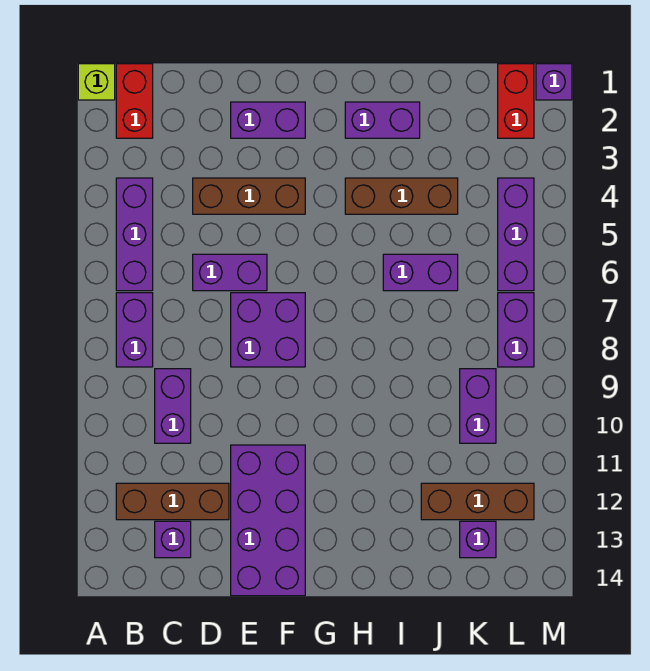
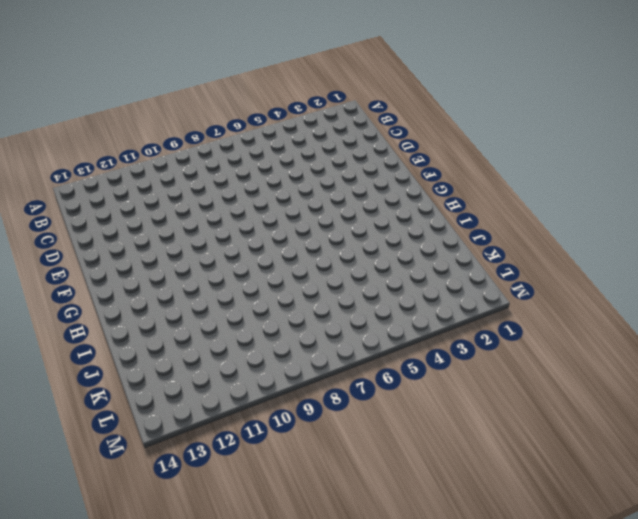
none -> lime brick A1 level 1
none -> red brick B1:B2 level 1
none -> purple brick B4:B6 level 1

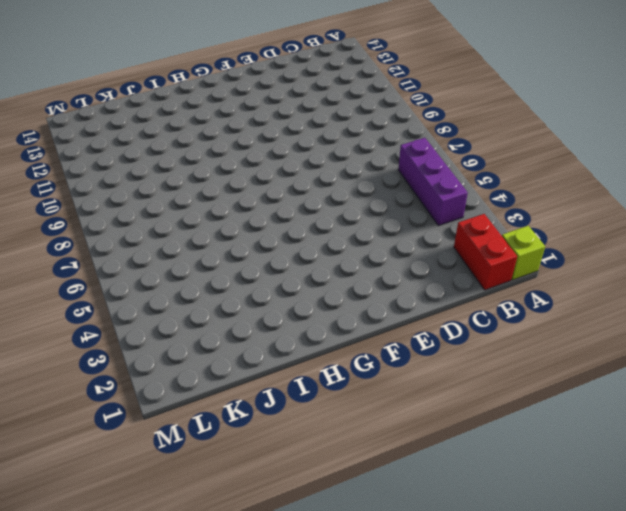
none -> purple brick B7:B8 level 1
none -> brown brick B12:D12 level 1
none -> purple brick C9:C10 level 1

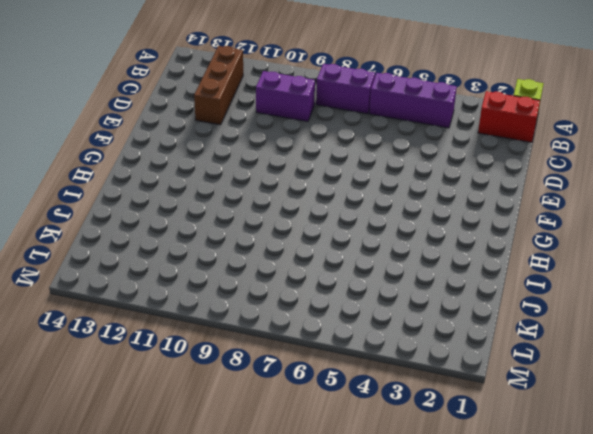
none -> purple brick C13 level 1
none -> brown brick D4:F4 level 1
none -> purple brick D6:E6 level 1

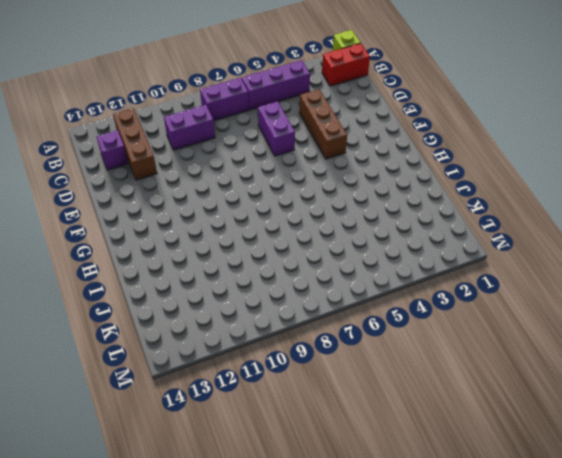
none -> purple brick E2:F2 level 1
none -> purple brick E7:F8 level 1
none -> purple brick E11:F14 level 1

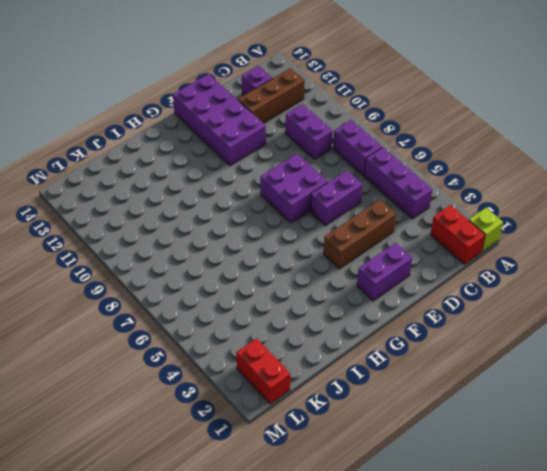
none -> purple brick H2:I2 level 1
none -> brown brick H4:J4 level 1
none -> purple brick I6:J6 level 1

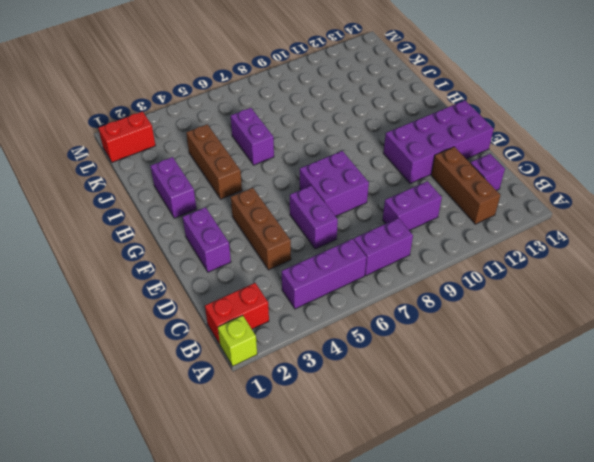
none -> brown brick J12:L12 level 1
none -> purple brick K9:K10 level 1
none -> purple brick K13 level 1

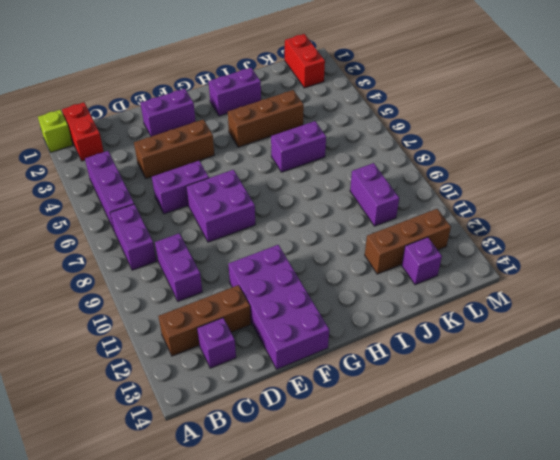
none -> purple brick L4:L6 level 1
none -> purple brick L7:L8 level 1
none -> purple brick M1 level 1

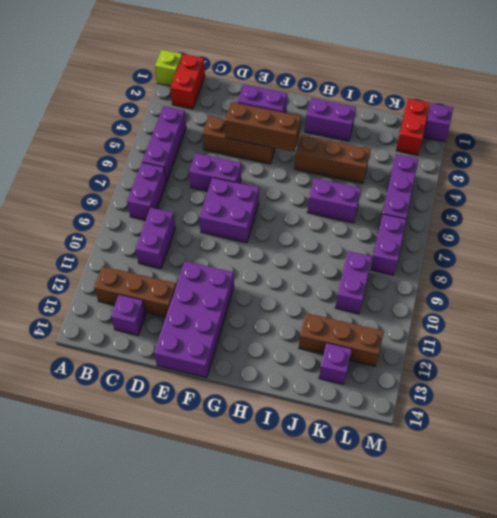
brown brick E4:G4 level 2 -> none

